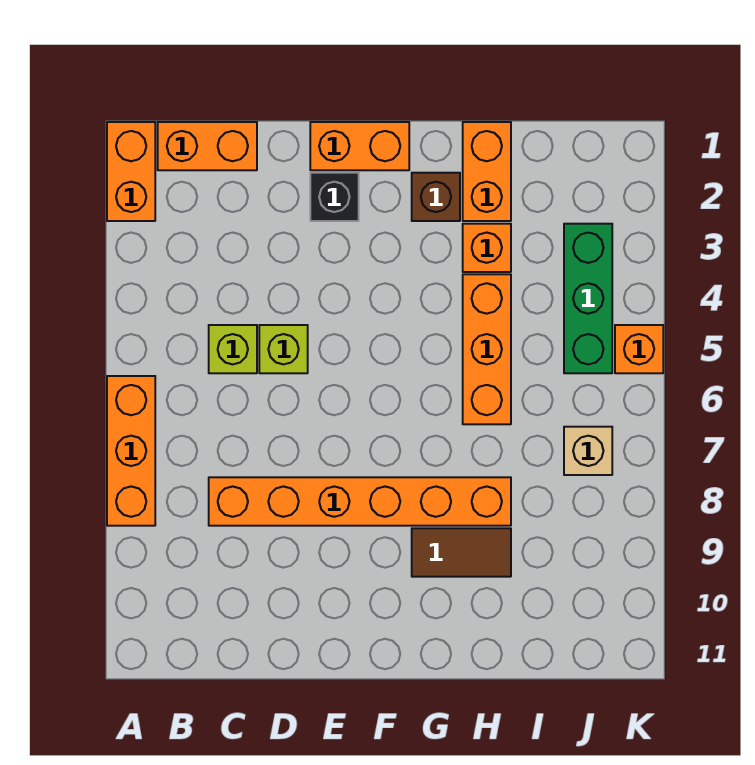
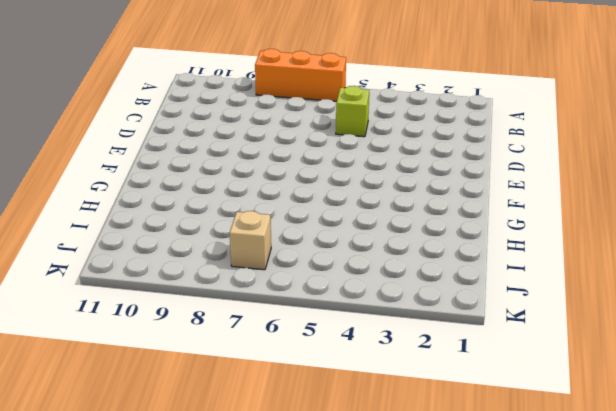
none -> orange brick A1:A2 level 1
none -> orange brick B1:C1 level 1
none -> orange brick C8:H8 level 1

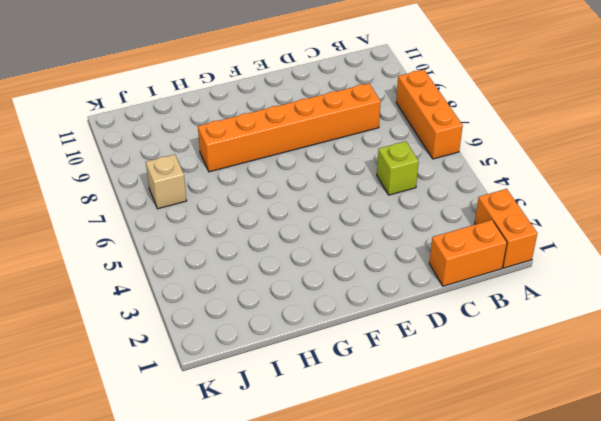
none -> lime brick D5 level 1
none -> orange brick E1:F1 level 1
none -> black brick E2 level 1

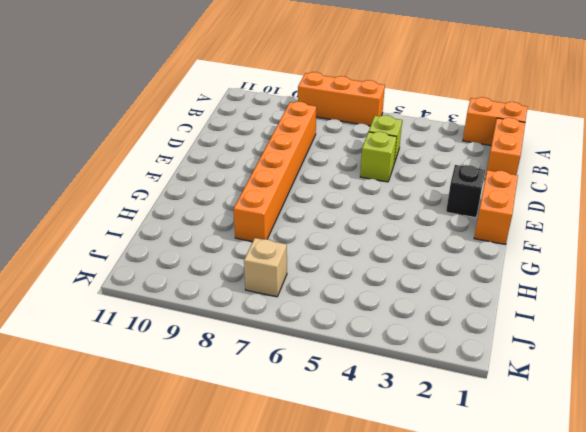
none -> brown brick G2 level 1
none -> brown tile G9:H9 level 1
none -> orange brick H1:H2 level 1

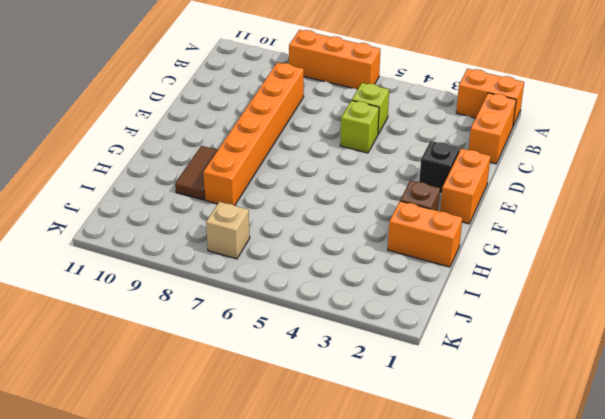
none -> orange brick H3 level 1
none -> orange brick H4:H6 level 1
none -> green brick J3:J5 level 1

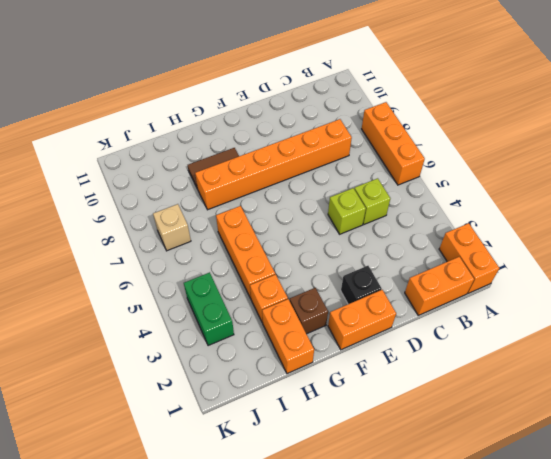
green brick J3:J4 level 1 -> green brick J3:J5 level 1
none -> orange brick K5 level 1

